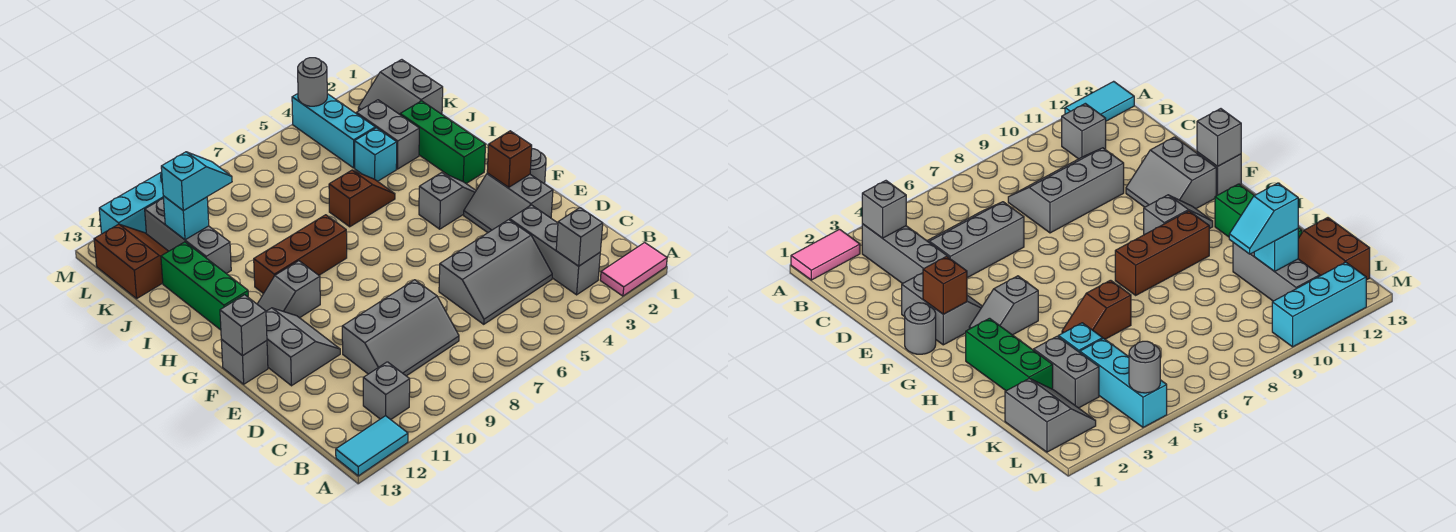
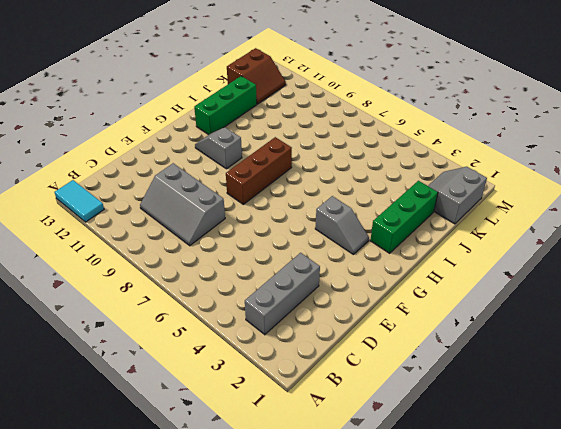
brown brick F8:H8 level 1 -> brown brick H8:H10 level 1
none -> pink tile A1:A2 level 1
none -> grey brick B11 level 1
none -> grey slope C4:D6 level 1 top D

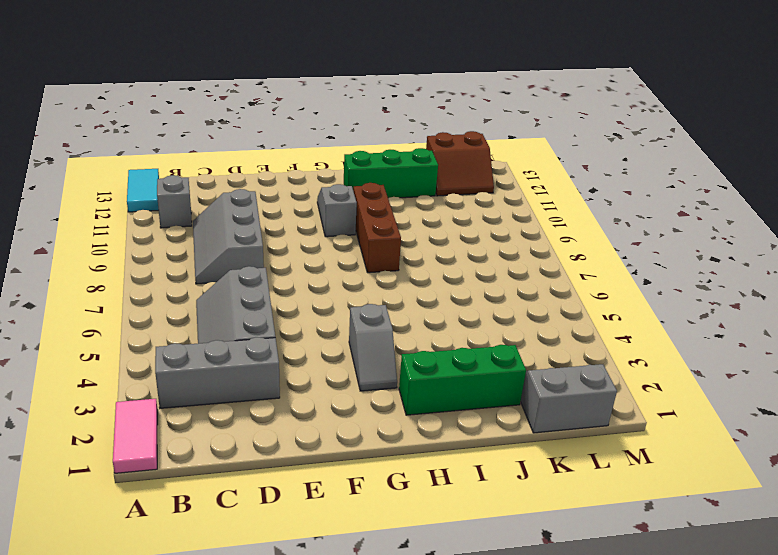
none -> grey slope E2:F3 level 1 top 2
none -> grey slope E11:F12 level 1 top 12
none -> grey round brick F1 level 1

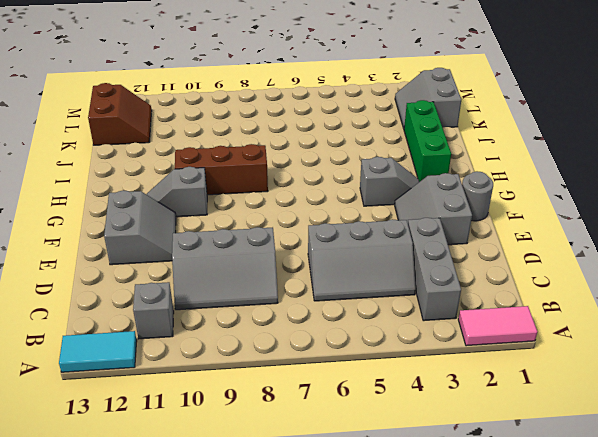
none -> grey brick F13 level 1
none -> green brick H12:J12 level 1
none -> brown slope I5:I6 level 1 top 6

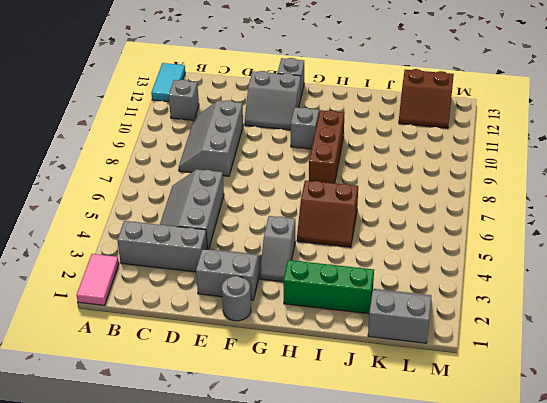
brown slope H5:I6 level 1 top 6 -> brown slope I5:I6 level 1 top 6
none -> green brick H12:J12 level 1
none -> grey brick J3:K3 level 1
none -> cyan brick J4 level 1

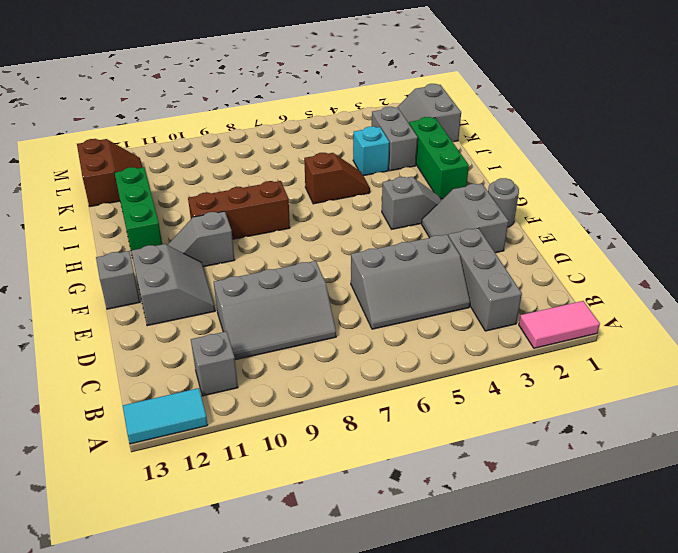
none -> grey brick J11:L11 level 1
none -> cyan brick K4:M4 level 1
none -> cyan brick M10:M12 level 1

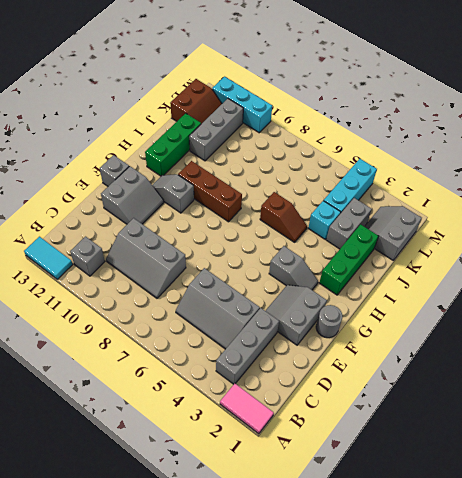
none -> grey brick B3 level 2
none -> brown brick F2 level 2
none -> grey brick F13 level 2

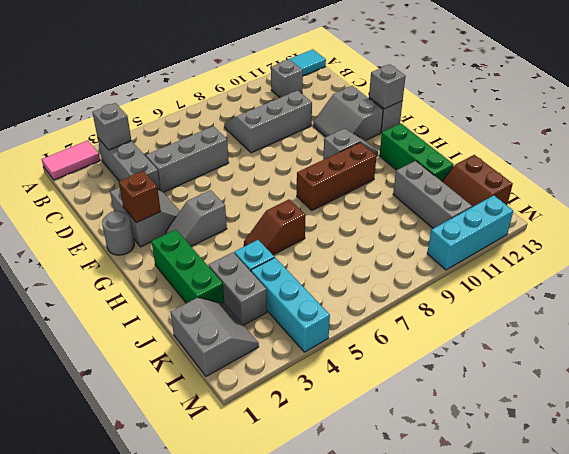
none -> cyan brick K11 level 2
none -> grey round brick M4 level 2
none -> cyan slope K10:K11 level 3 top 11

